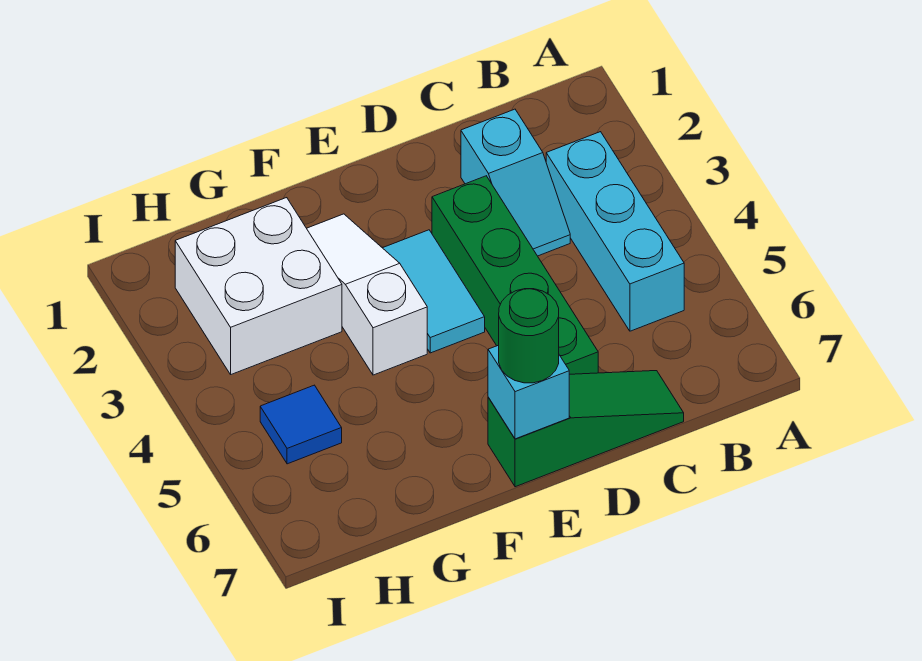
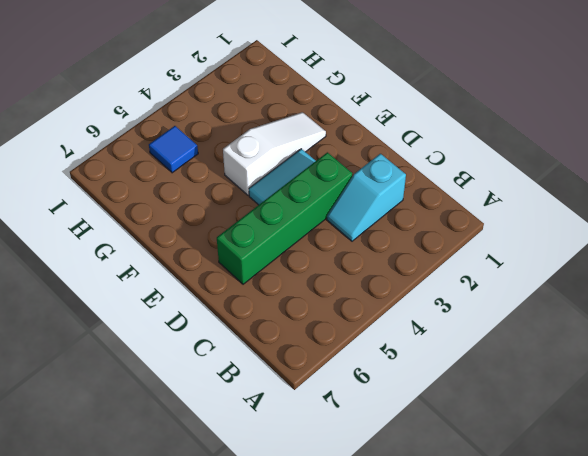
none -> cyan brick B3:B5 level 1
none -> green slope C7:E7 level 1 top E

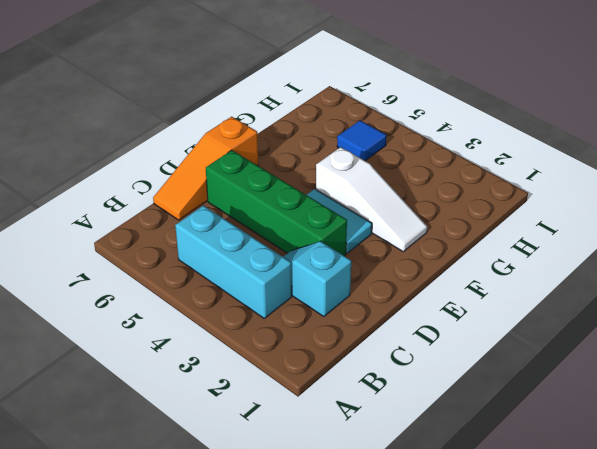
orange slope C7:E7 level 1 top E -> green slope C7:E7 level 1 top E
none -> white brick G2:H3 level 1
none -> cyan brick E7 level 2

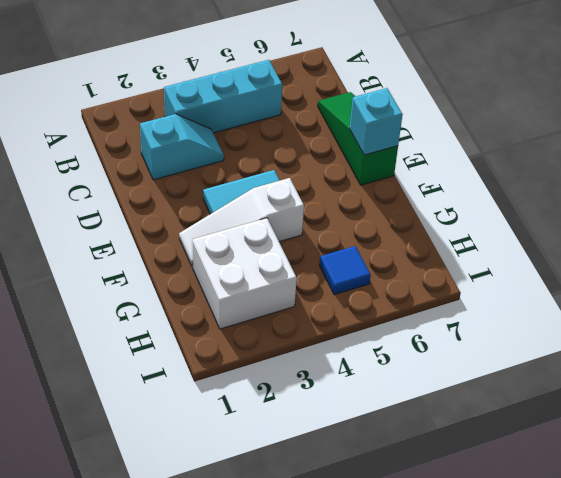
none -> green brick D3:D6 level 1
none -> green round brick E7 level 3

